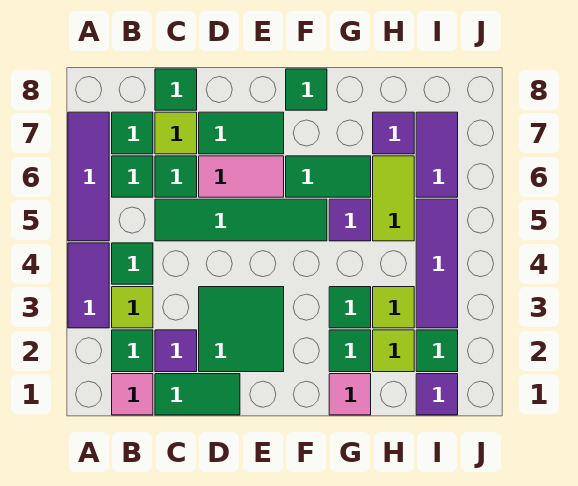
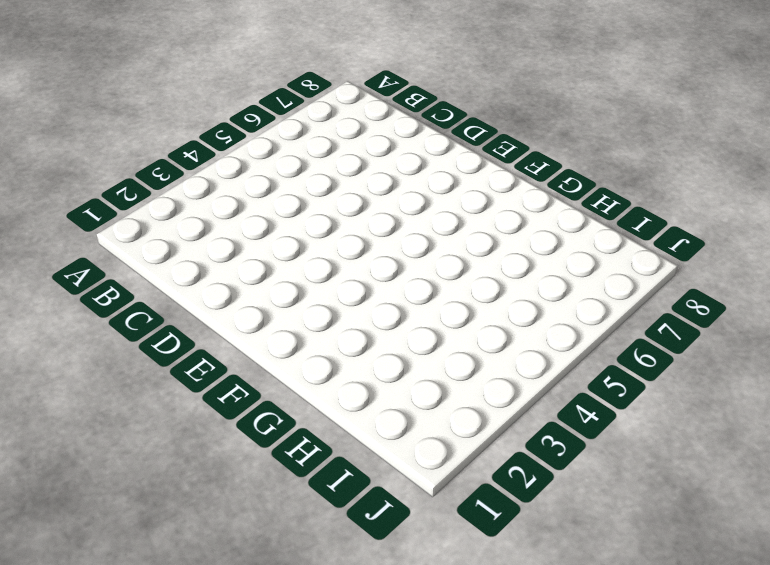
none -> purple tile A3:A4 level 1
none -> purple tile A5:A7 level 1
none -> pink tile B1 level 1
none -> green tile B2 level 1

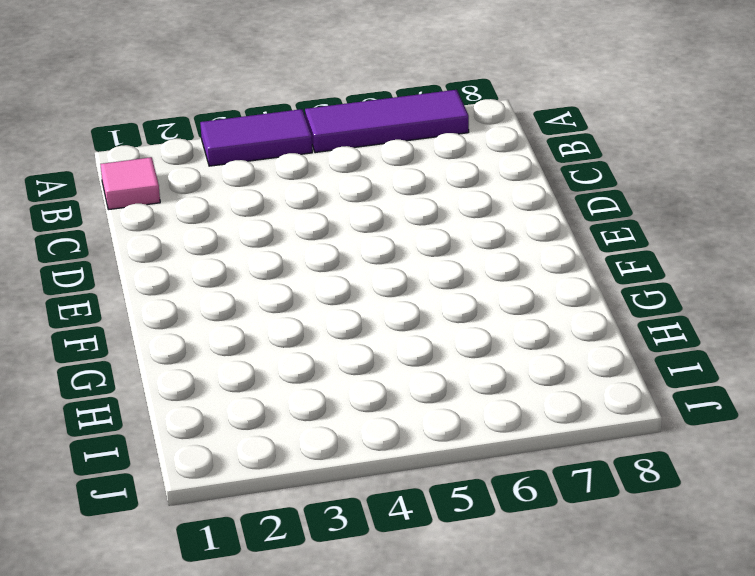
none -> green tile B2 level 1
none -> lime tile B3 level 1
none -> green tile B4 level 1
none -> green tile B6 level 1

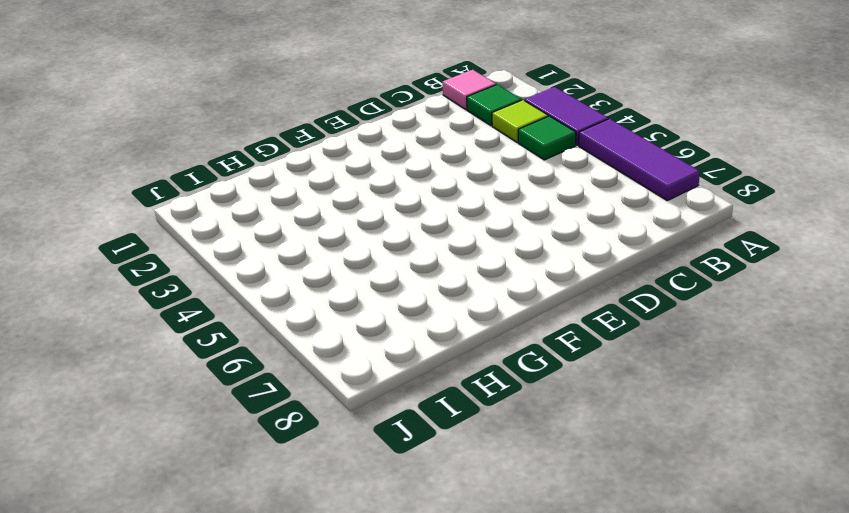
none -> green tile B6 level 1
none -> green tile B7 level 1
none -> green tile C1:D1 level 1
none -> purple tile C2 level 1

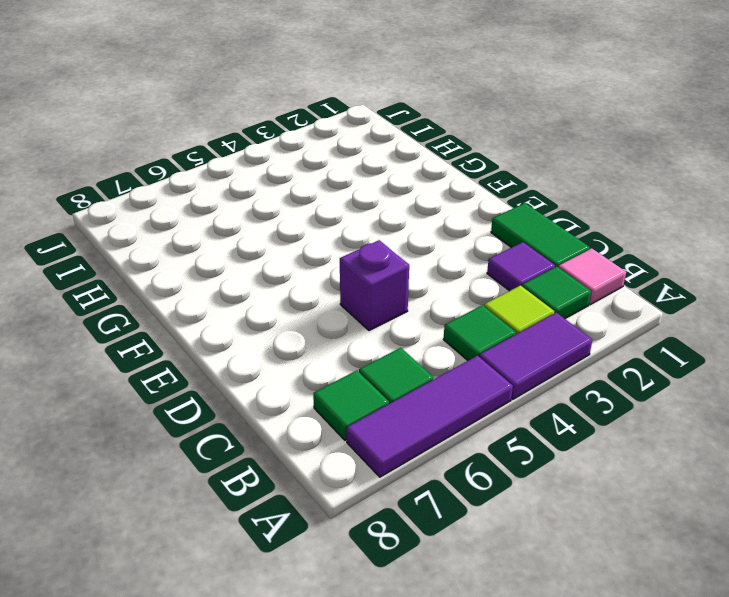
purple brick D5 level 1 -> green tile C5:F5 level 1
none -> green tile C6 level 1
none -> lime tile C7 level 1
none -> green tile C8 level 1
none -> green tile D2:E3 level 1

